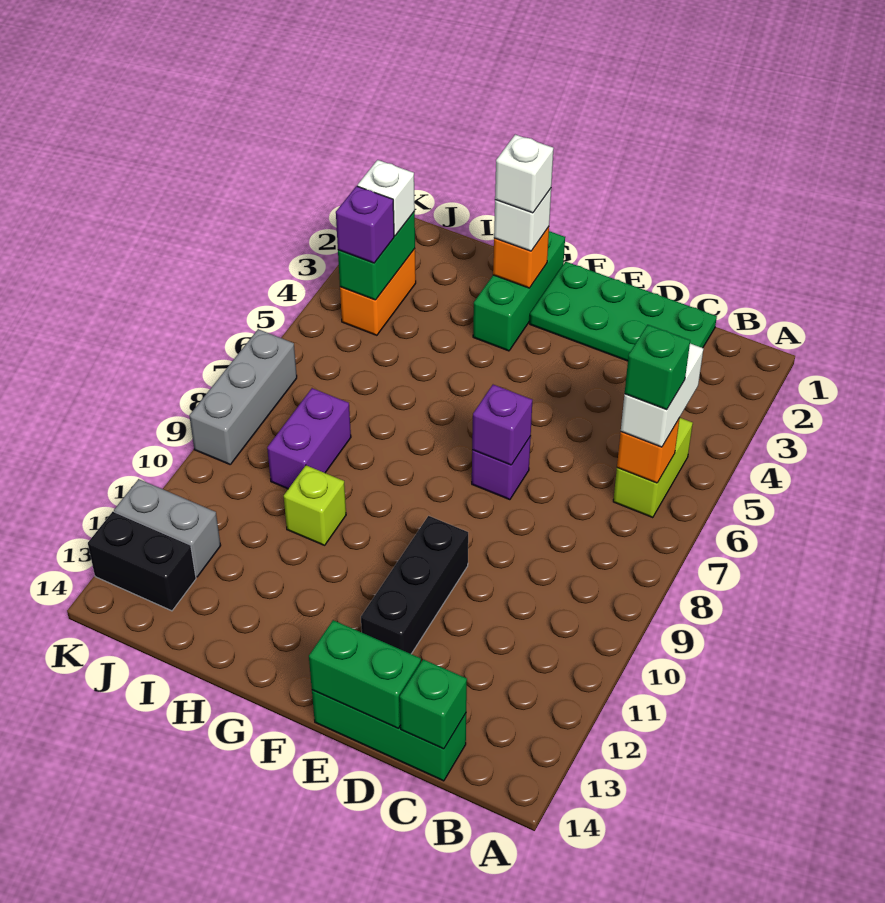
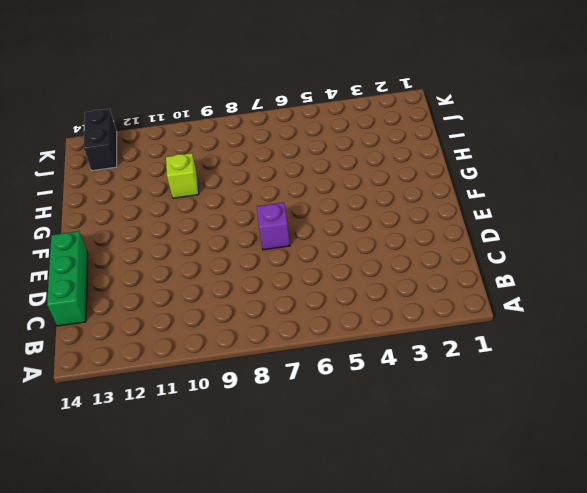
none -> lime brick B5:B6 level 1
none -> green plate C1:F2 level 1
none -> black brick E10:E12 level 1

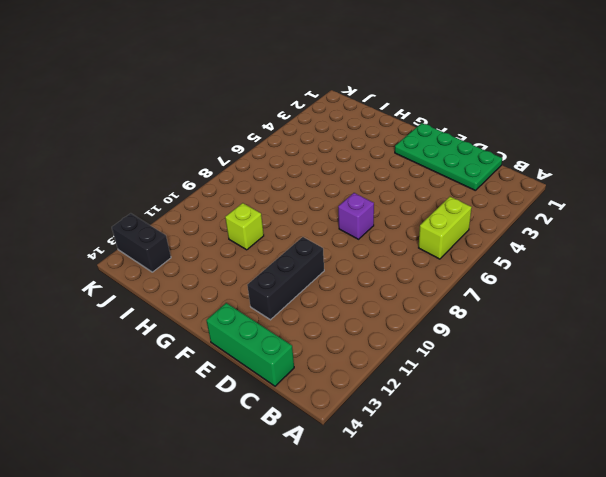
none -> green brick G1:G3 level 1
none -> purple brick I8:I9 level 1
none -> orange brick J3:J4 level 1

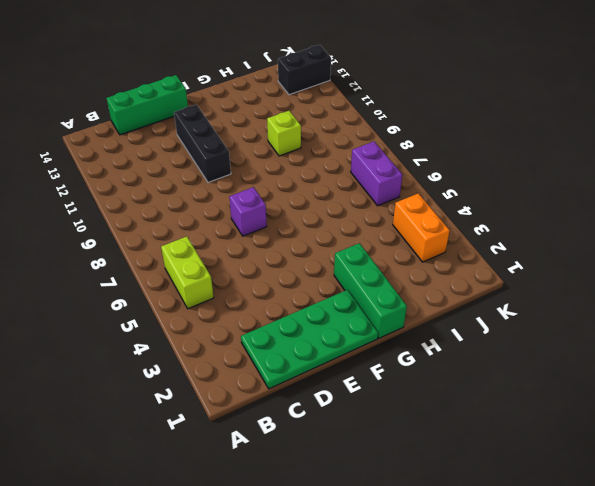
purple brick J6:J7 level 1 -> purple brick I8:I9 level 1
none -> grey brick J12:K12 level 1
none -> grey brick K7:K9 level 1
none -> orange brick B6 level 2

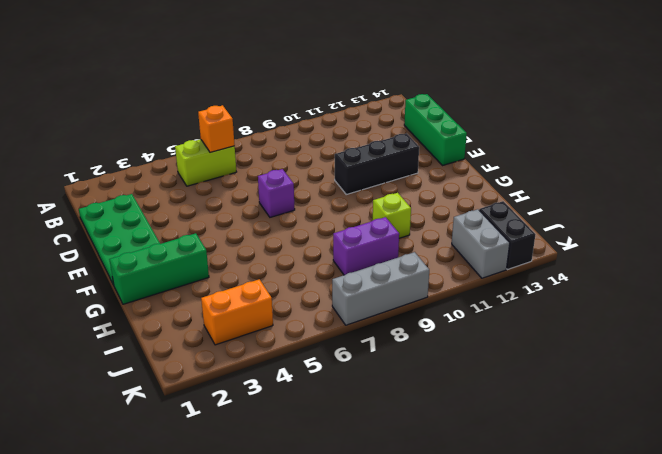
none -> green brick C14 level 2
none -> green brick D14:E14 level 2
none -> purple brick E7 level 2

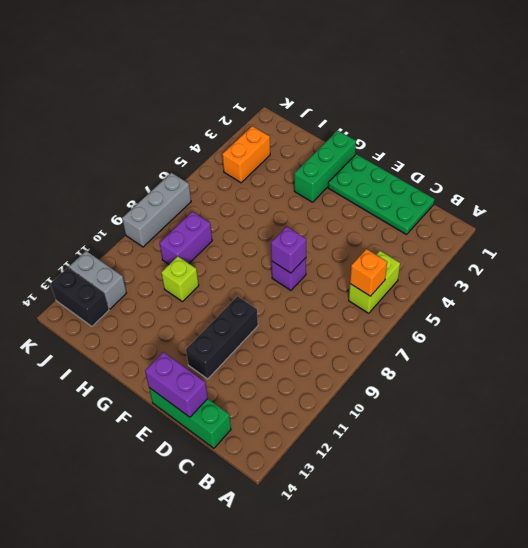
purple brick D14:E14 level 2 -> green brick D14:E14 level 2
none -> green brick C14 level 2
none -> orange brick G2 level 2
none -> green brick J3:J4 level 2

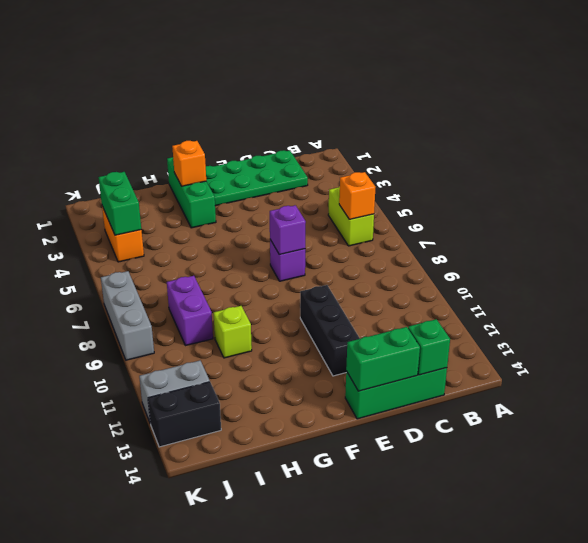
none -> white brick B5:B6 level 3
none -> white brick G2 level 3
none -> white brick J3 level 3

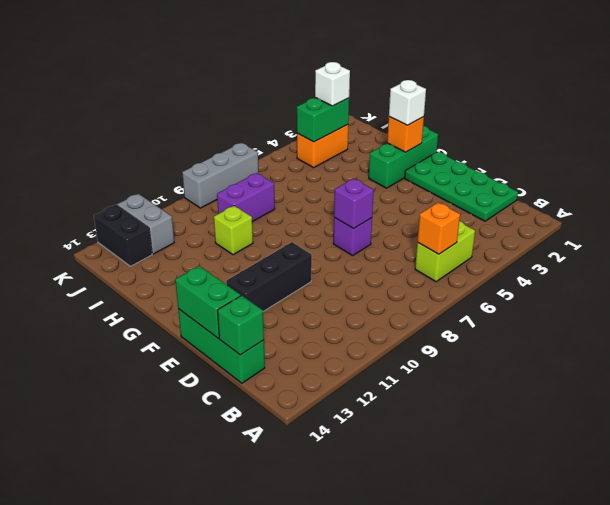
none -> white brick B5:B6 level 3
none -> purple brick J4 level 3
none -> green brick B6 level 4

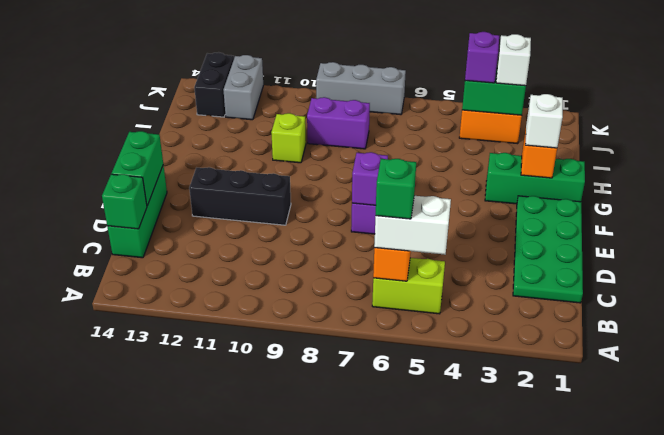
none -> white brick G2 level 4

